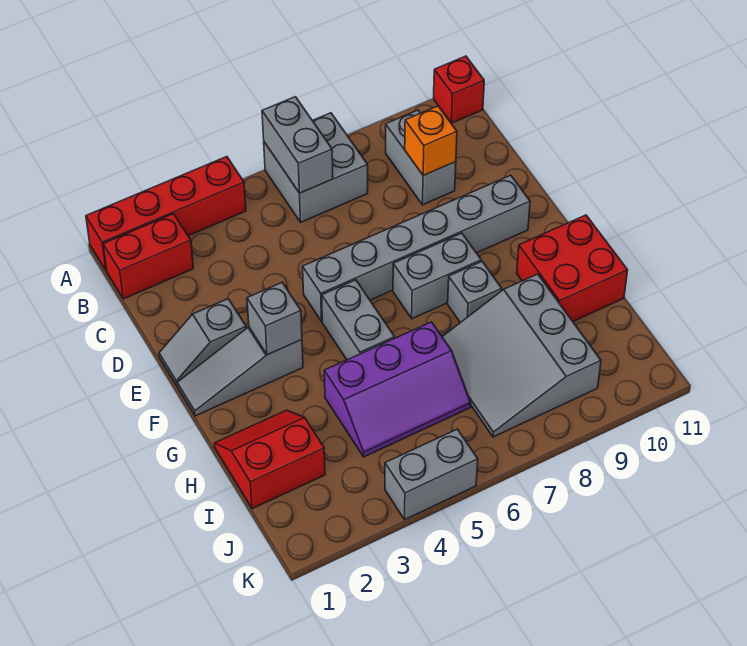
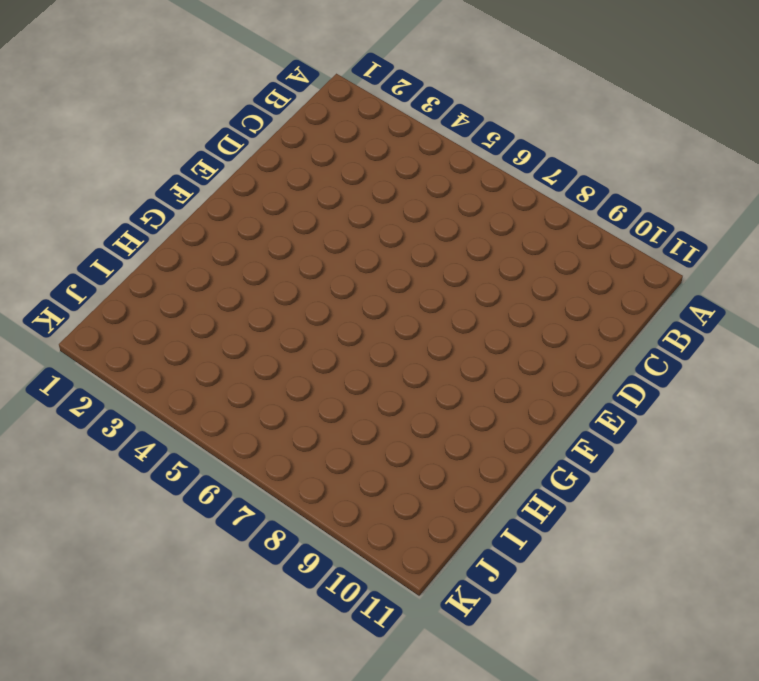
none -> red brick A1:A4 level 1
none -> grey brick A6:B7 level 1
none -> red brick A11 level 1

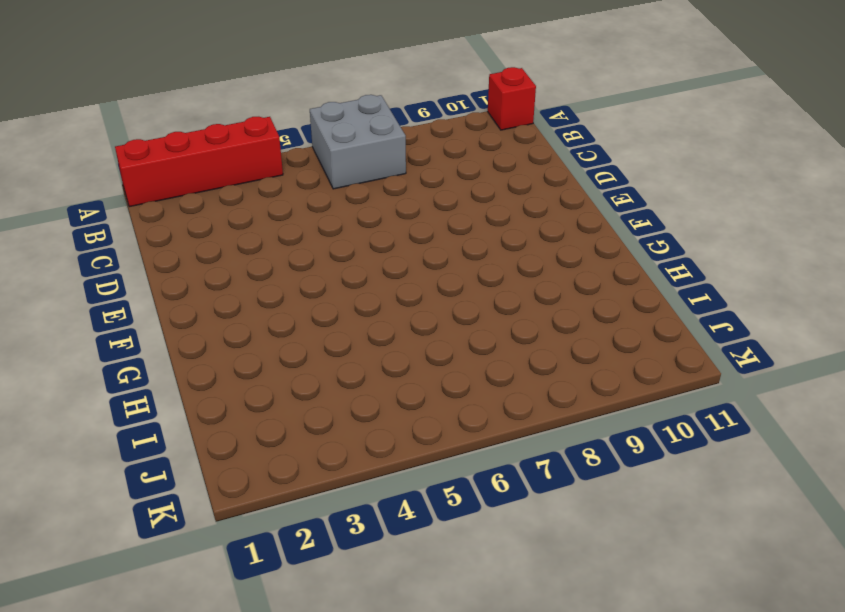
none -> red brick B1:B2 level 1
none -> grey brick B9:C9 level 1
none -> grey slope E1:E2 level 1 top 2

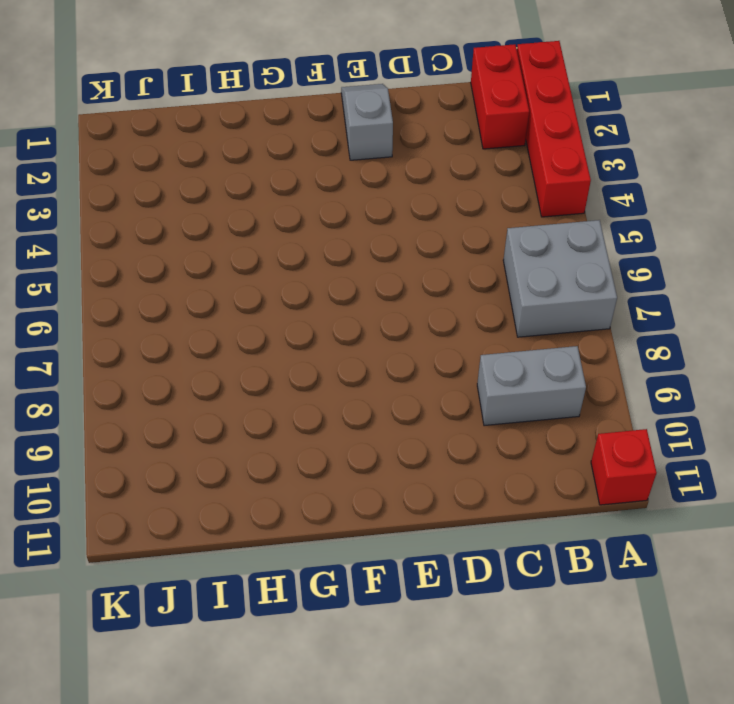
none -> grey brick E5:E10 level 1
none -> grey slope F1:F3 level 1 top 3
none -> grey brick F5:G5 level 1

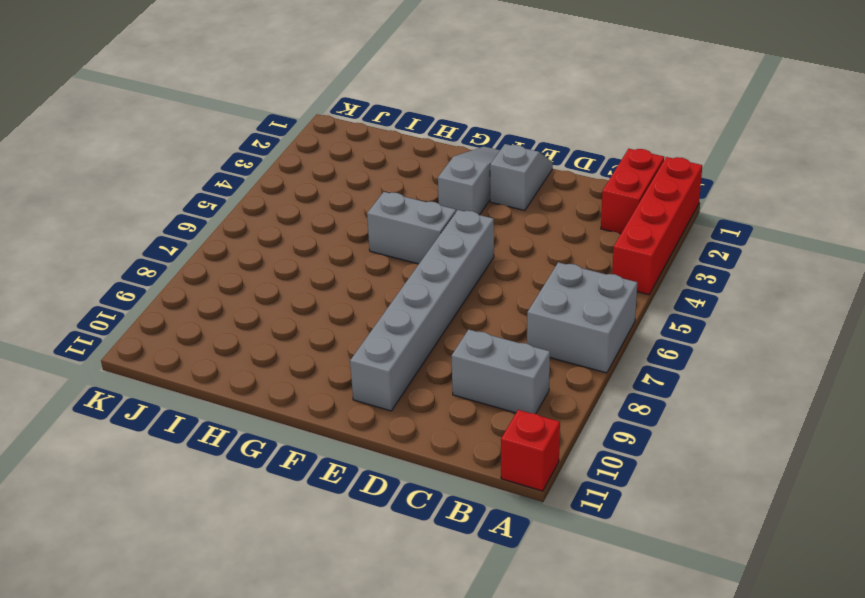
none -> grey brick F7:F8 level 1
none -> grey brick G8 level 1
none -> red brick G10:H11 level 1

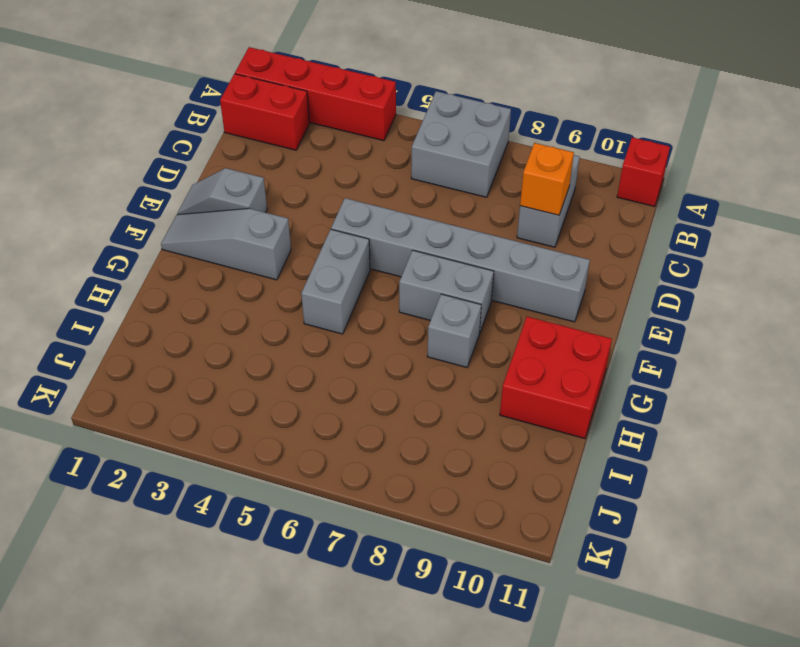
none -> red slope H1:I2 level 1 top I
none -> purple slope H4:I6 level 1 top H
none -> grey slope H7:J9 level 1 top 9

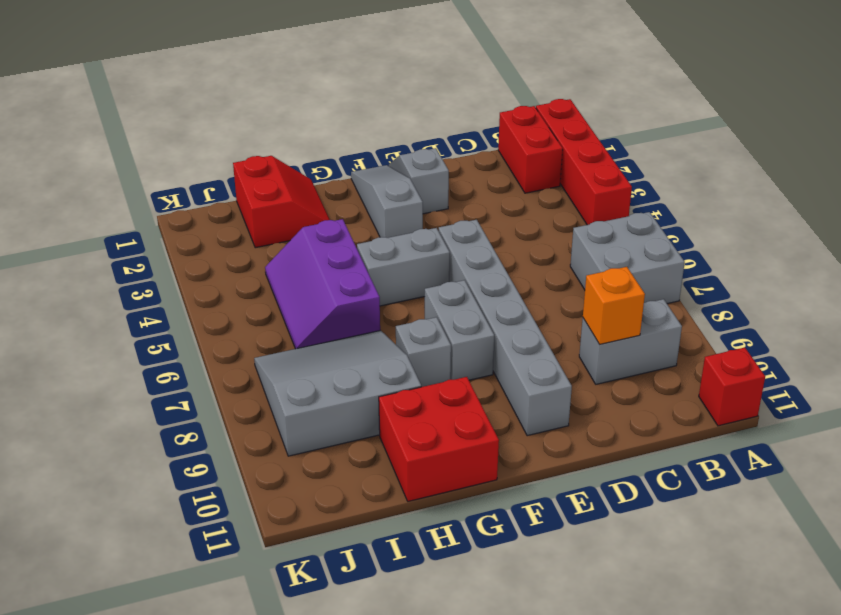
none -> grey brick K4:K5 level 1
none -> grey brick A6:B6 level 2
none -> grey brick F3 level 2

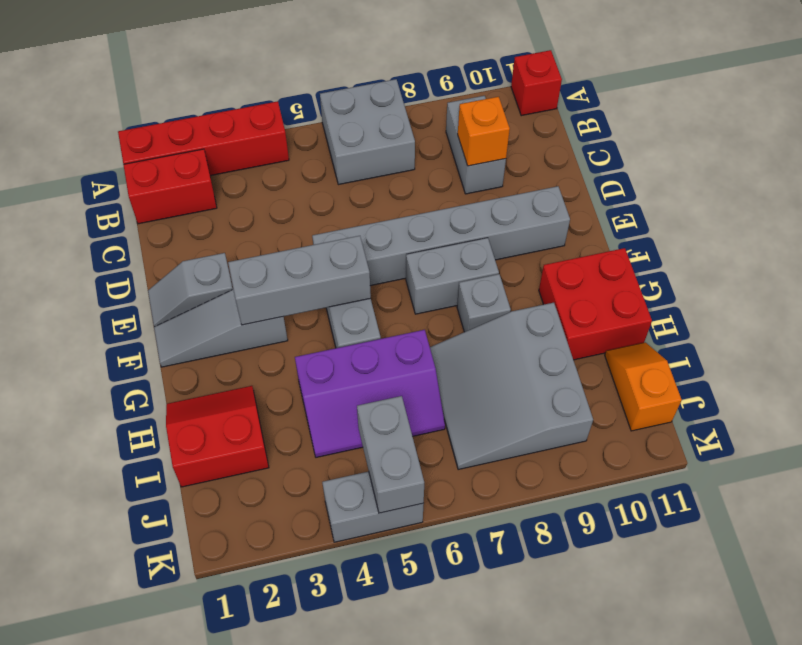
grey brick F3:F5 level 2 -> grey brick F3 level 2
orange slope I11:J11 level 1 top J -> none
grey brick J5:K5 level 2 -> grey brick A6:B6 level 2

